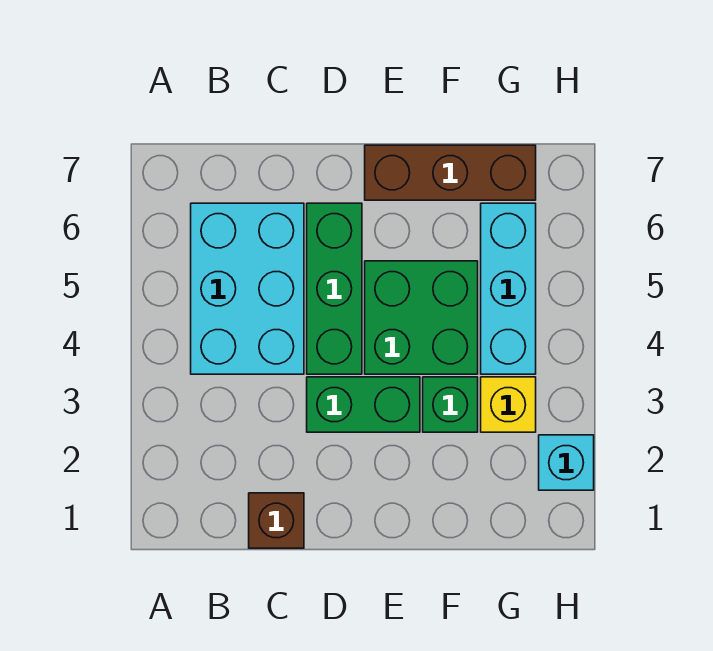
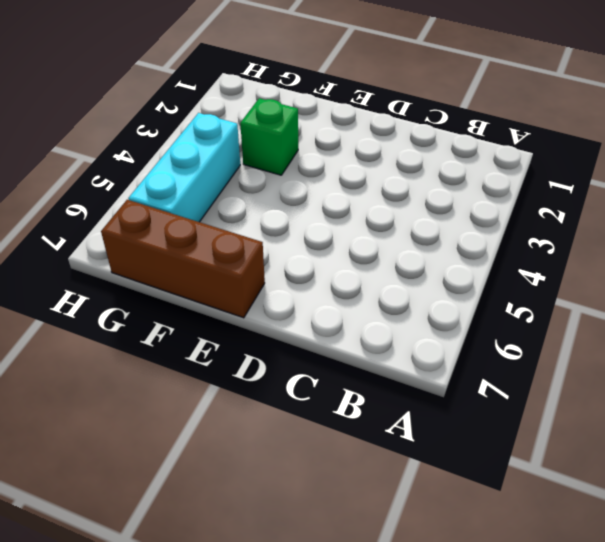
none -> cyan brick B4:C6 level 1
none -> brown brick C1 level 1

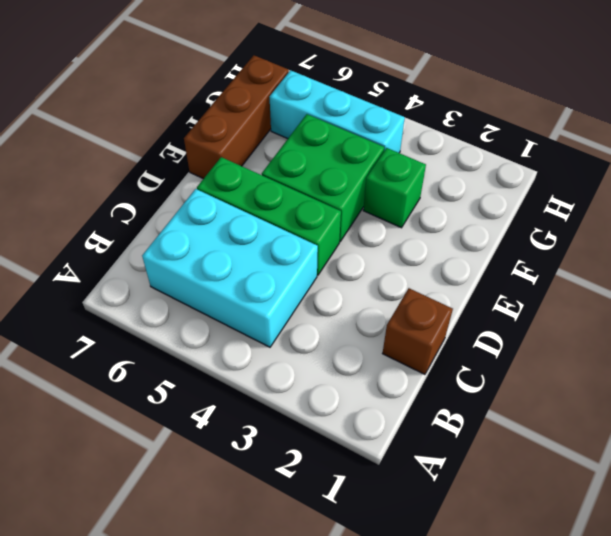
none -> green brick D3:E3 level 1
none -> yellow brick G3 level 1

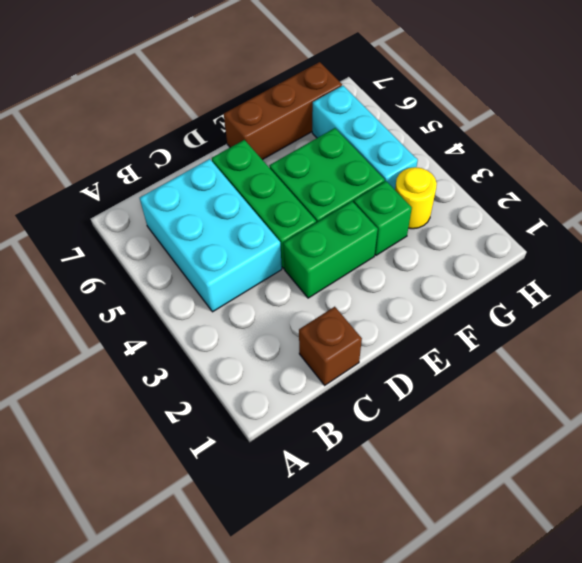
yellow round brick G3 level 1 -> yellow brick G3 level 1
none -> cyan brick H2 level 1

